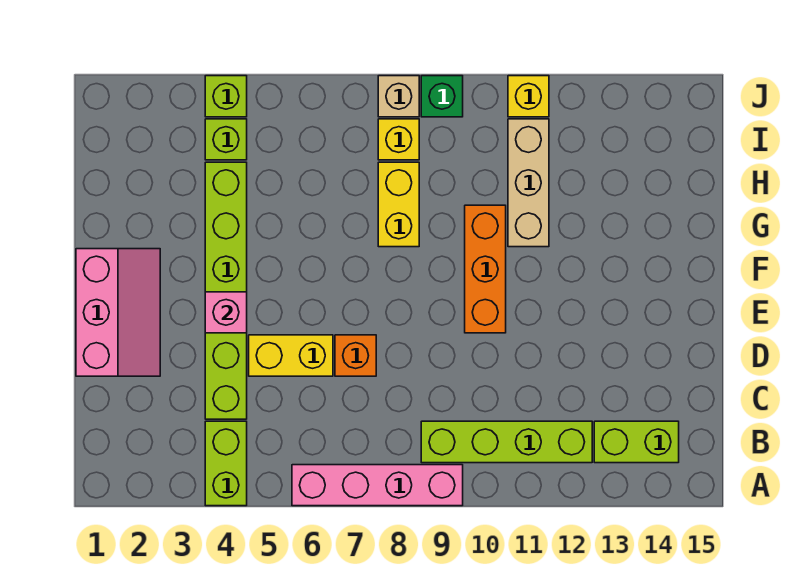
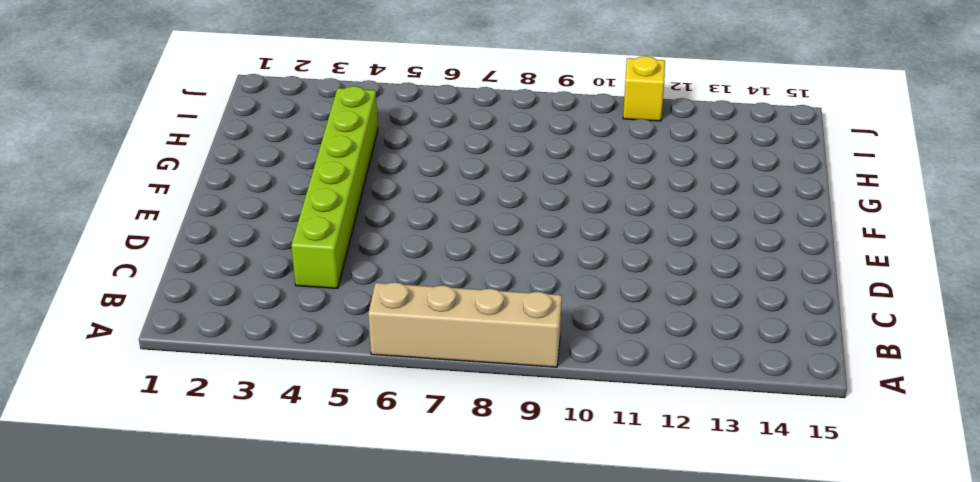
tan brick A6:A9 level 1 -> pink brick A6:A9 level 1
none -> lime brick A4:B4 level 1
none -> lime brick B9:B12 level 1
none -> lime brick B13:B14 level 1

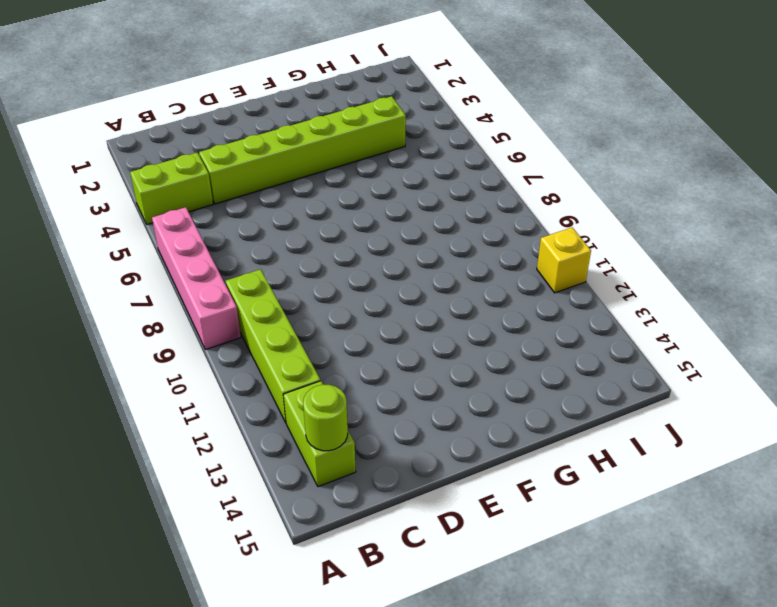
lime round brick B14 level 2 -> none
none -> pink slope D1:F2 level 1 top 1
none -> yellow brick D5:D6 level 1
none -> orange brick D7 level 1

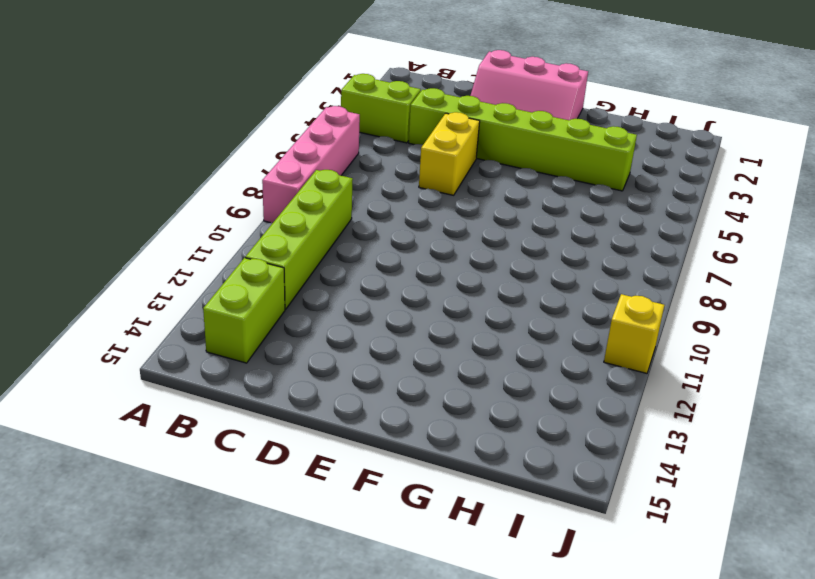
none -> orange brick D7 level 1
none -> orange brick E10:G10 level 1
none -> yellow brick G8:H8 level 1

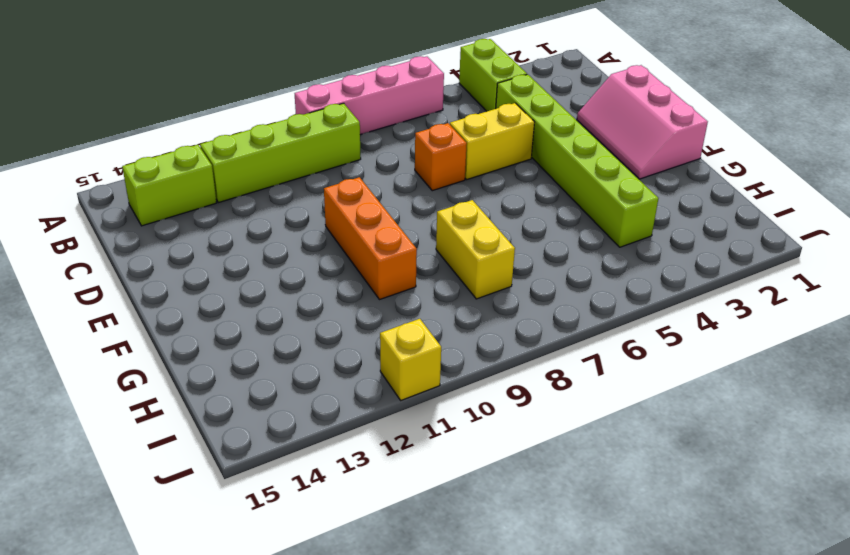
none -> tan brick G11:I11 level 1
none -> lime brick I4 level 1
none -> yellow brick I8 level 1

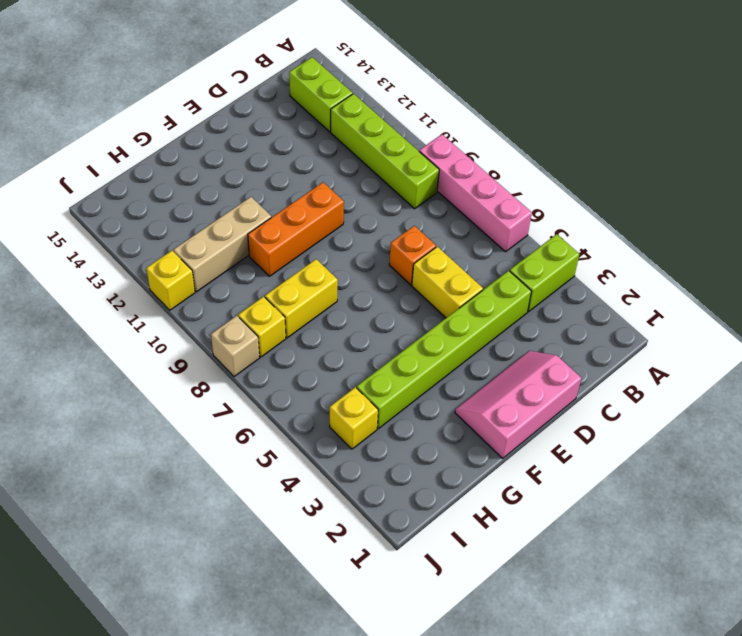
yellow brick I4 level 1 -> lime brick I4 level 1
none -> lime brick J4 level 1
none -> green brick J9 level 1
none -> pink brick E4 level 2

